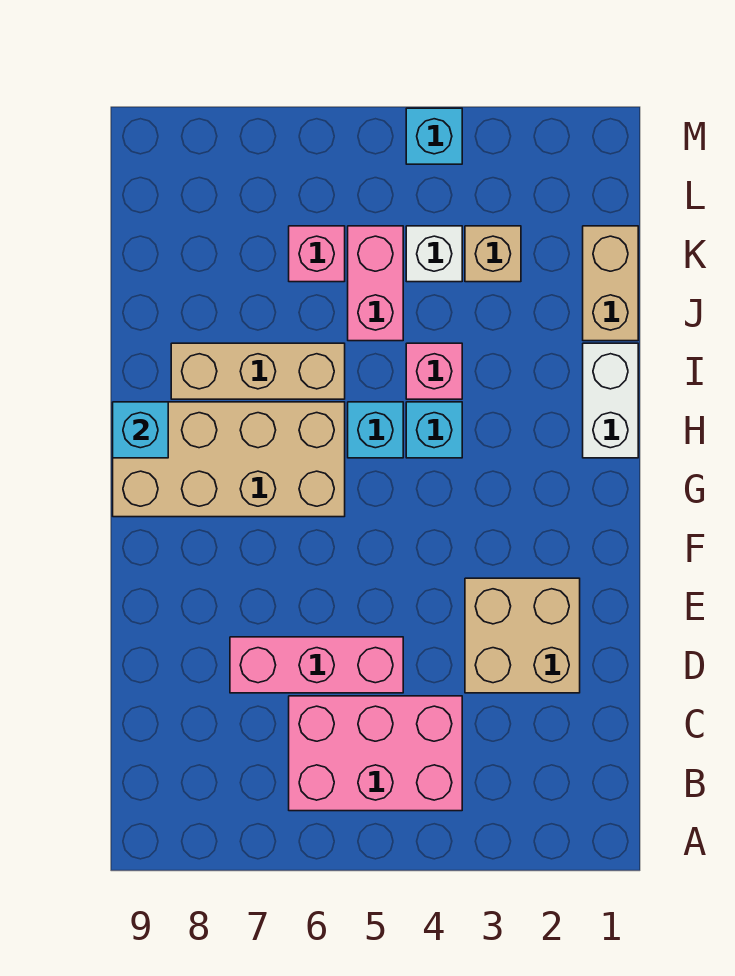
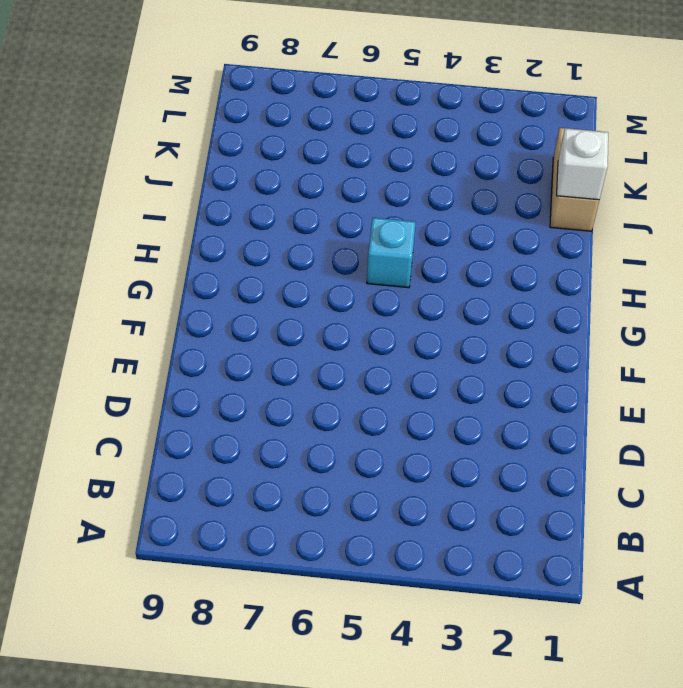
white brick J1 level 2 -> white brick K4 level 1
none -> pink brick B4:C6 level 1
none -> tan brick D2:E3 level 1
none -> pink brick D5:D7 level 1

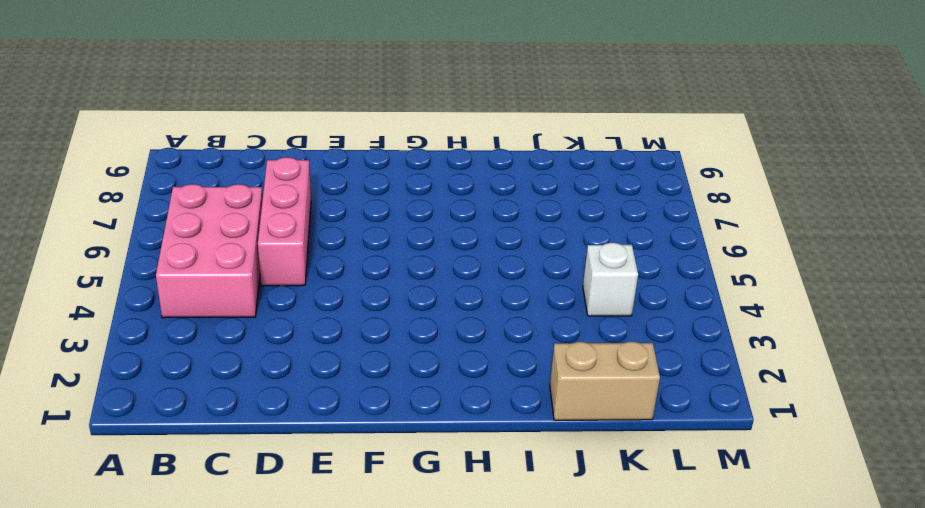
none -> tan brick D2:E3 level 1
none -> tan brick G6:H9 level 1
none -> white brick H1:I1 level 1

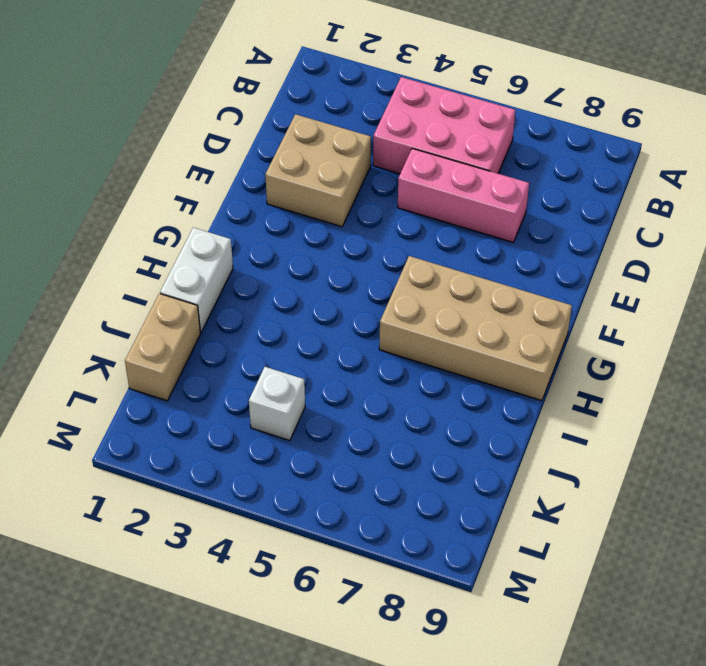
none -> cyan brick H4 level 1
none -> cyan brick H5 level 1
none -> pink brick I4 level 1

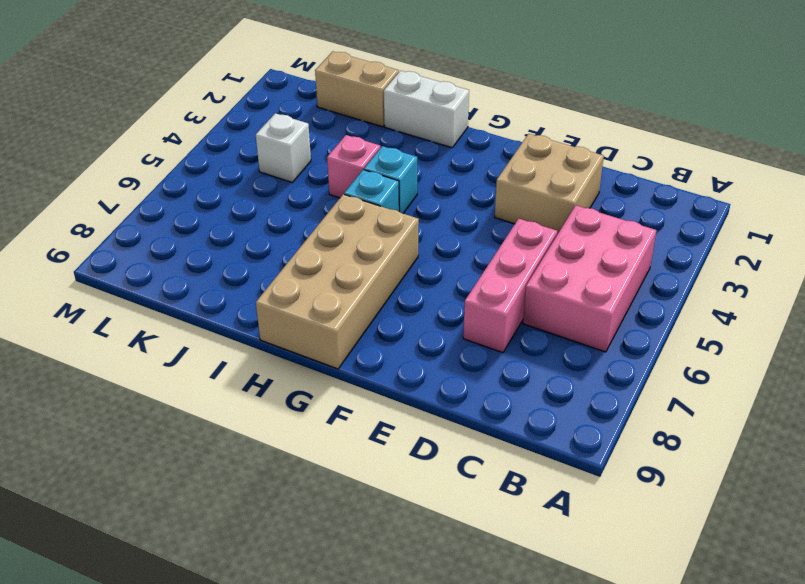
none -> tan brick I6:I8 level 1
none -> pink brick J5:K5 level 1
none -> tan brick K3 level 1

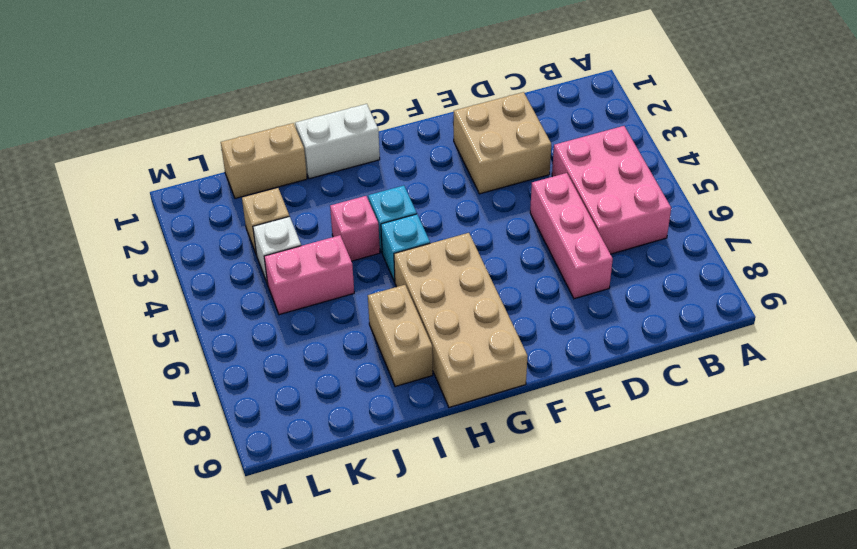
tan brick I7:I8 level 1 -> tan brick I6:I8 level 1
none -> pink brick K6 level 1
none -> cyan brick M4 level 1
none -> cyan brick H9 level 2

